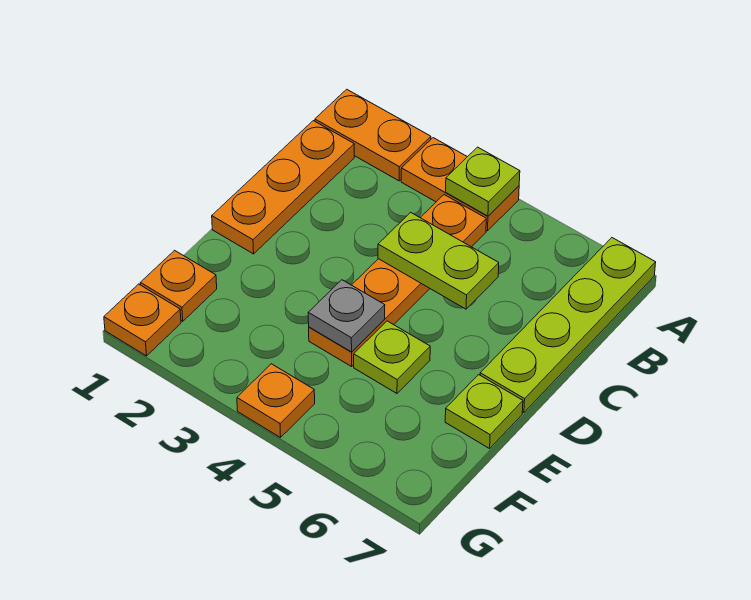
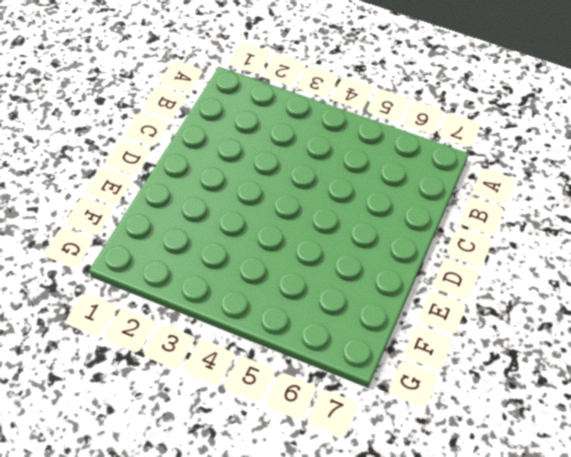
none -> orange plate A1:A2 level 1
none -> orange plate A3:A4 level 1
none -> lime plate A7:D7 level 1

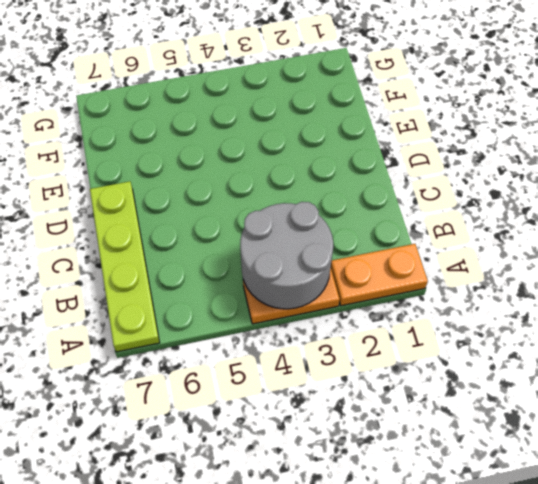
grey round brick A3:B4 level 2 -> lime plate A4 level 2
none -> orange plate B1:D1 level 1
none -> orange plate B4:E4 level 1
none -> lime plate E5 level 1

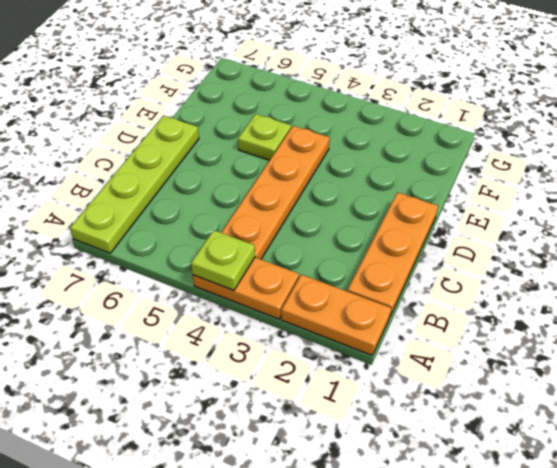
none -> lime plate E7 level 1
none -> orange plate F1 level 1
none -> orange plate G1 level 1

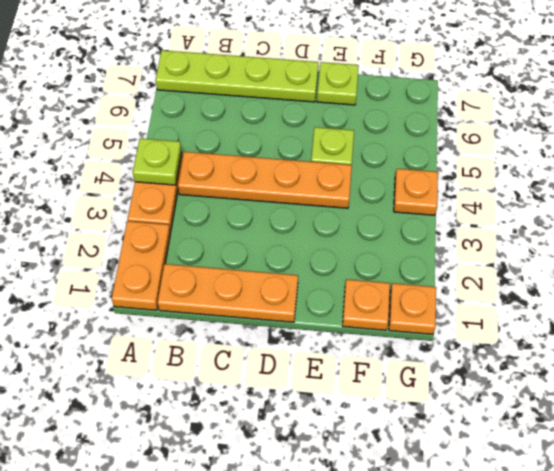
none -> lime plate C4:C5 level 2
none -> grey plate E4 level 2

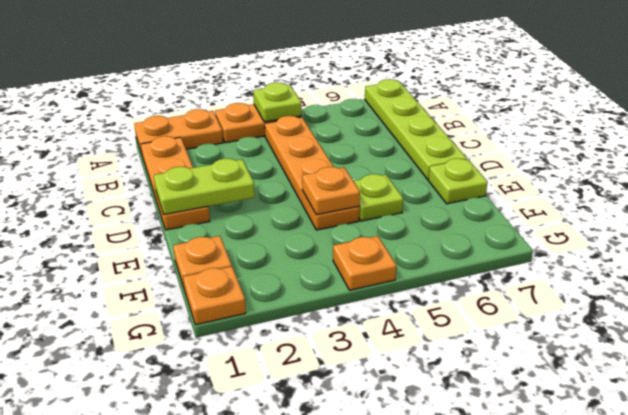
lime plate D1:D2 level 2 -> lime plate C4:C5 level 2
orange plate E4 level 2 -> grey plate E4 level 2

